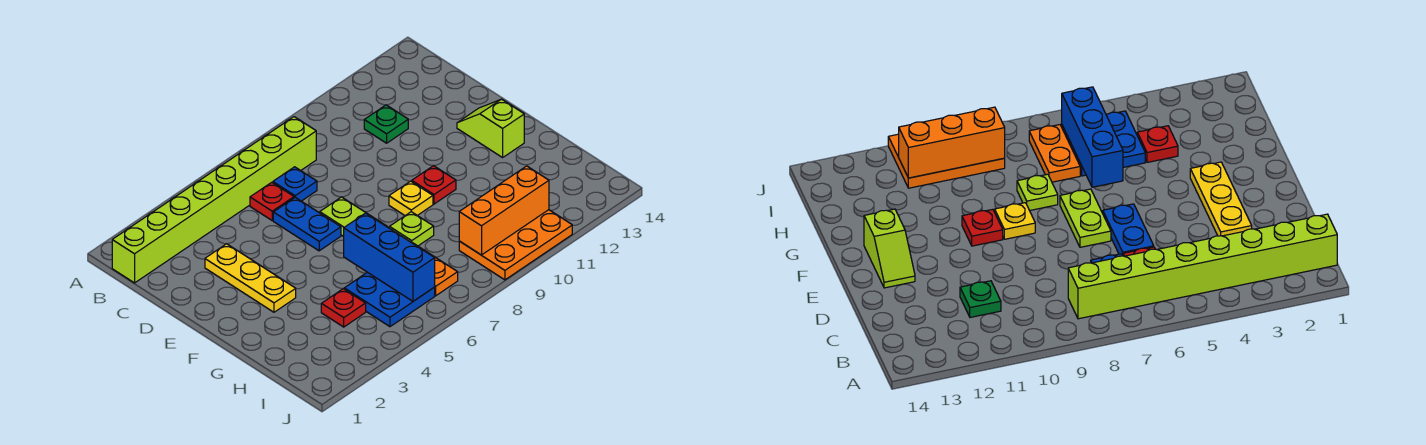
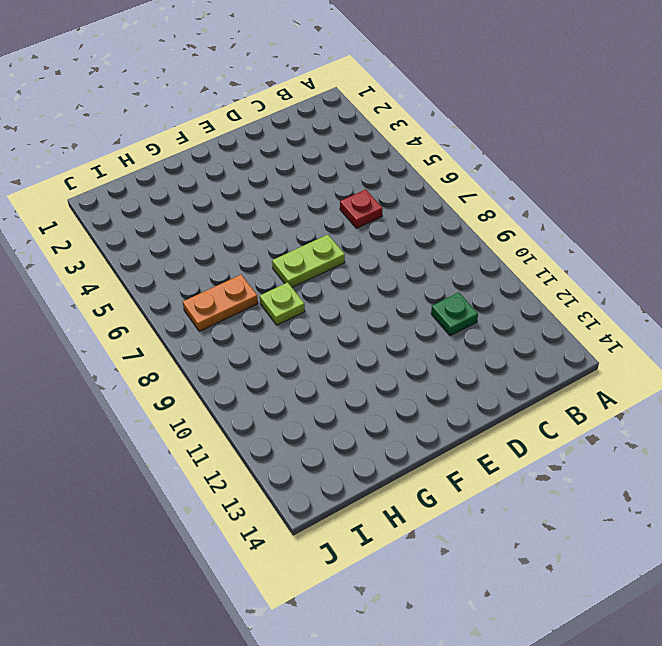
none -> lime brick B1:B8 level 1
none -> blue plate C7 level 1
none -> yellow plate D3:F3 level 1

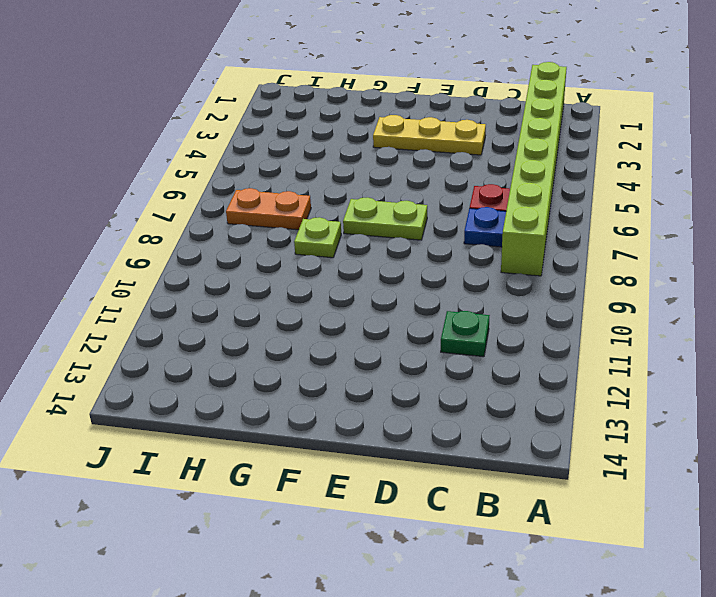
none -> blue plate D6:E6 level 1
none -> lime slope E13:F13 level 1 top F
none -> yellow plate F9 level 1

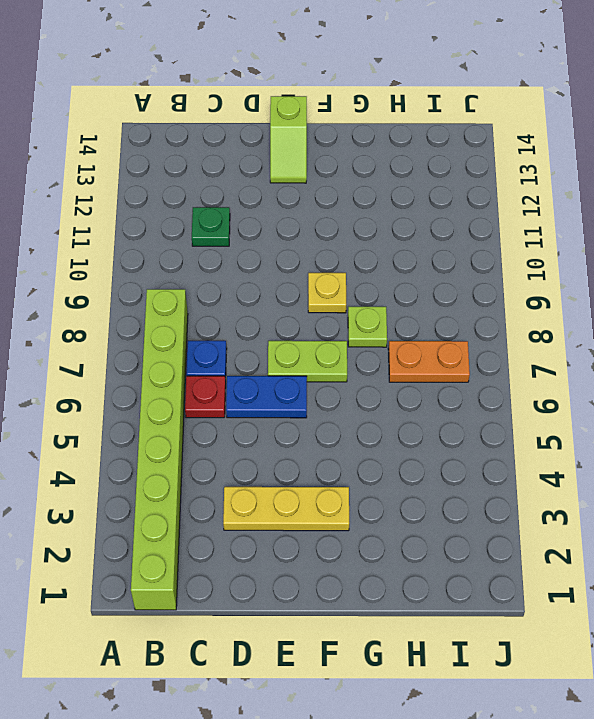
lime slope E13:E14 level 1 top 14 -> lime slope E13:F13 level 1 top F
none -> red plate F10 level 1
none -> red plate H4 level 1
none -> blue plate H5:I6 level 1

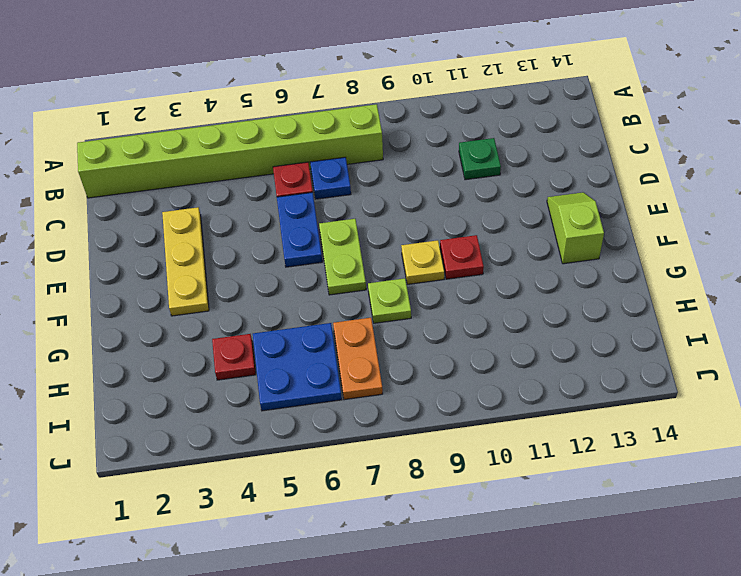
none -> orange plate I9:J11 level 1
none -> blue brick G6:I6 level 2
none -> orange brick I9:I11 level 2

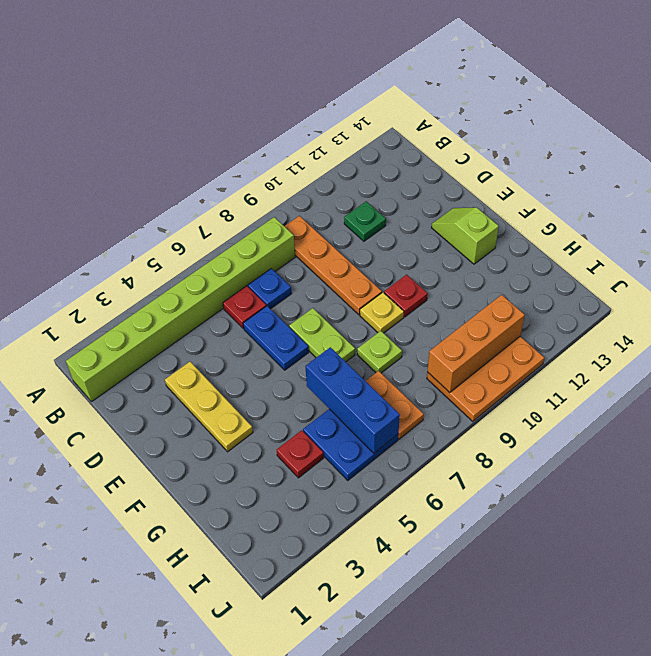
orange plate B9:E9 level 1 -> none

